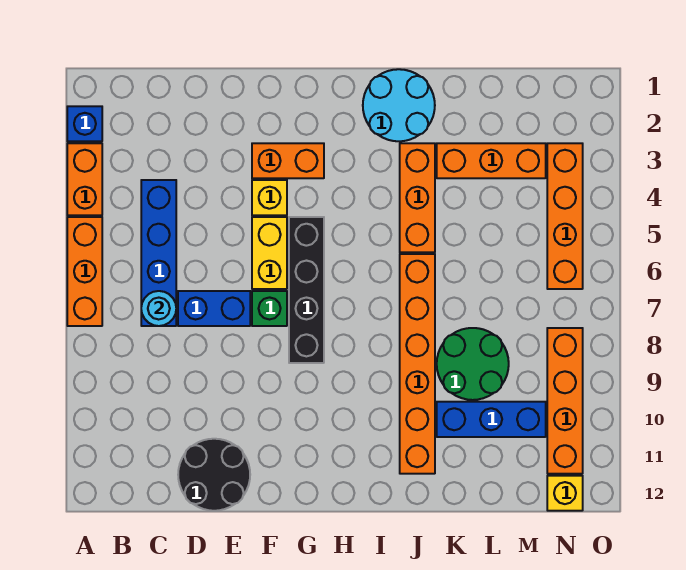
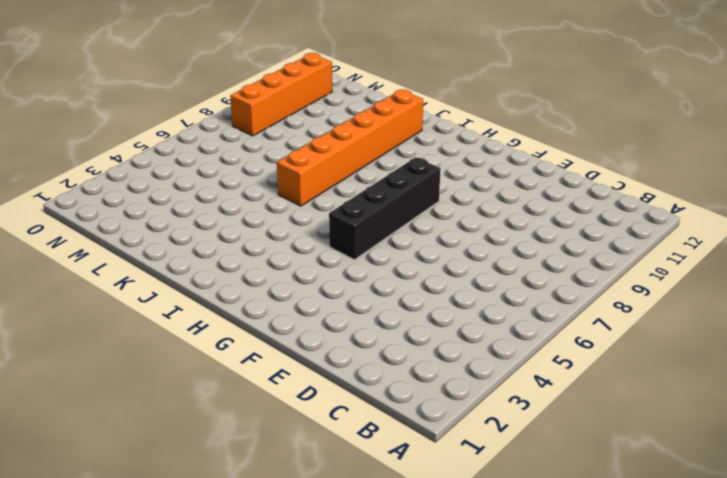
none -> blue brick A2 level 1
none -> orange brick A3:A4 level 1
none -> orange brick A5:A7 level 1

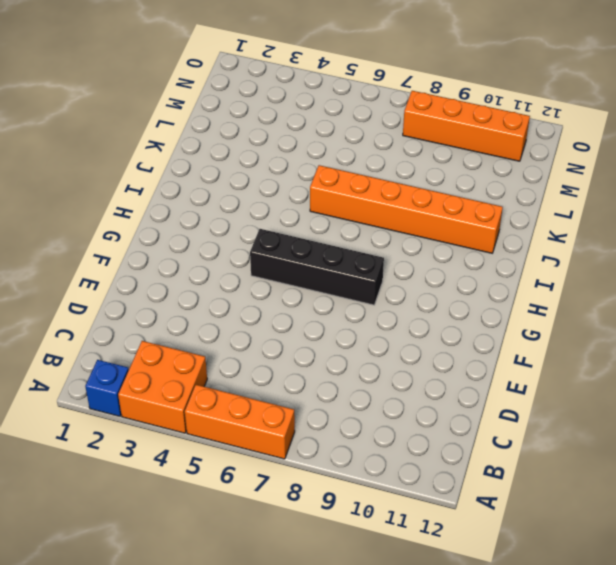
orange brick A3:B4 level 1 -> orange brick A3:A4 level 1
none -> blue brick C4:C7 level 1
none -> blue brick D7:E7 level 1
none -> black round brick D11:E12 level 1

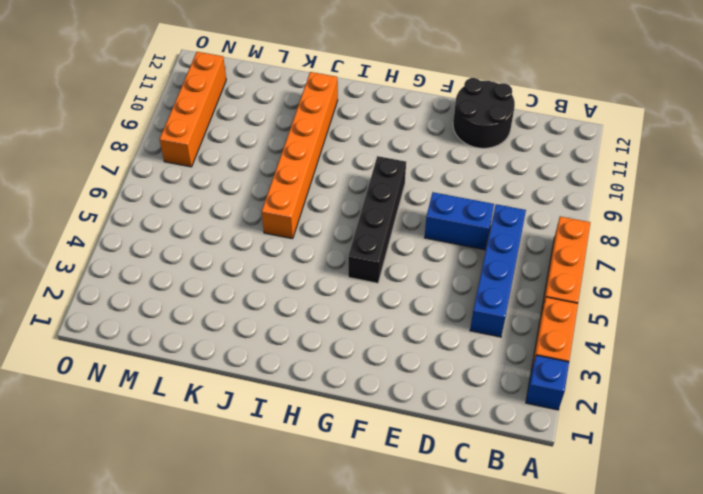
none -> orange brick F3:G3 level 1
none -> yellow brick F4 level 1
none -> yellow brick F5:F6 level 1

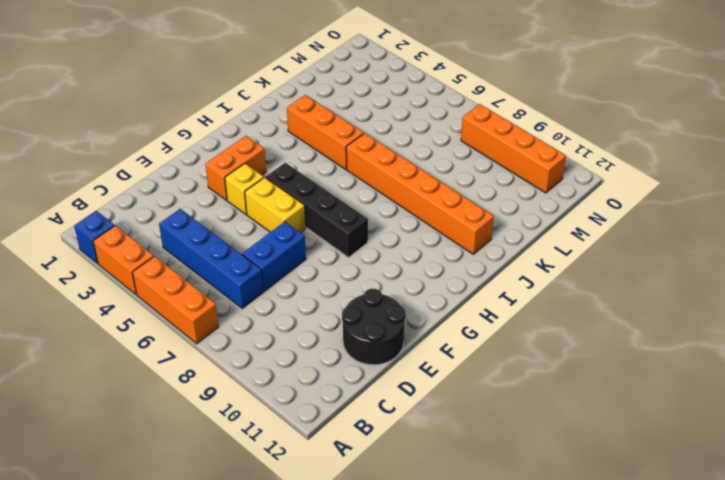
none -> green brick F7 level 1
none -> cyan round brick I1:J2 level 1
none -> orange brick K3:M3 level 1

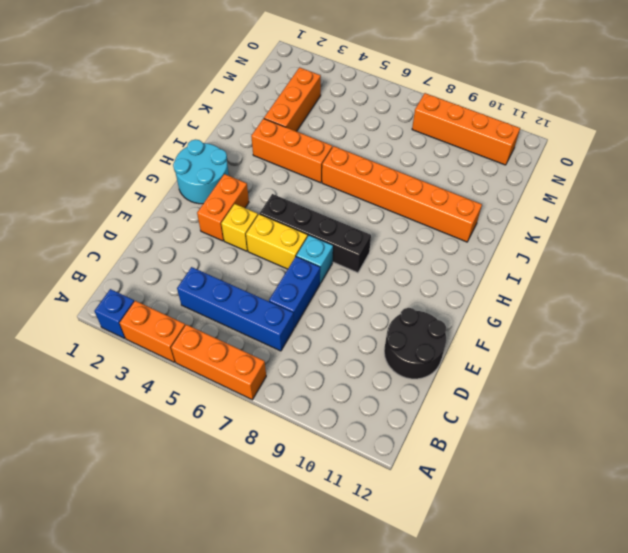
cyan brick F7 level 1 -> green brick F7 level 1
cyan round brick G1:H2 level 1 -> cyan round brick I1:J2 level 1
none -> green round brick K8:L9 level 1
none -> blue brick K10:M10 level 1
none -> orange brick N3:N6 level 1

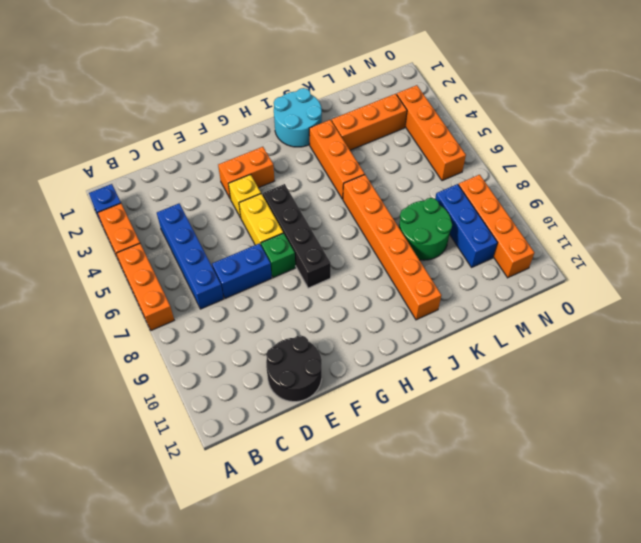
blue brick M8:M10 level 1 -> blue brick K10:M10 level 1
none -> yellow brick N12 level 1
none -> cyan round brick C7 level 2

